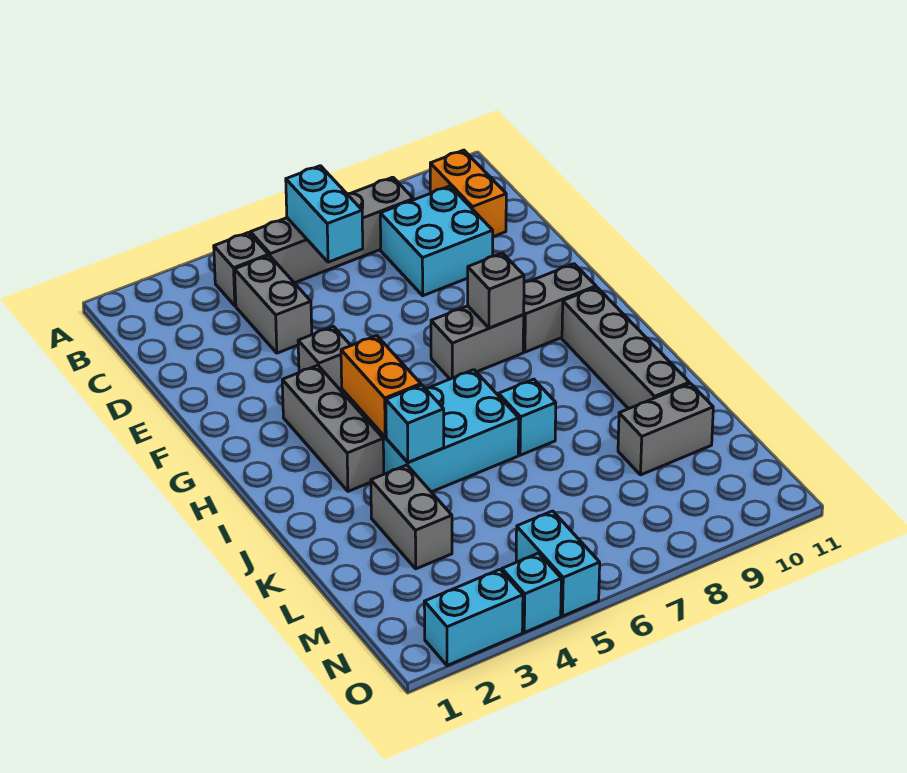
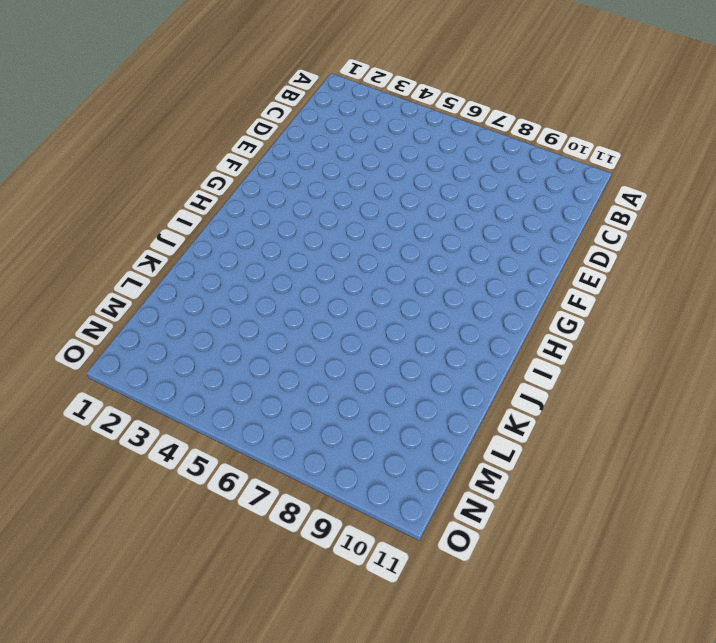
none -> grey brick B4 level 1
none -> grey brick B5:B8 level 1
none -> orange brick B10:C10 level 1

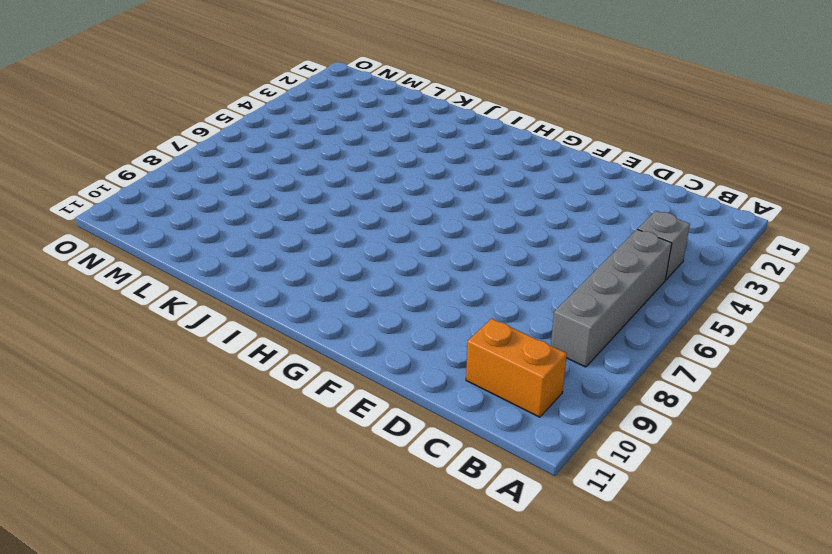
none -> grey brick C4:D4 level 1
none -> cyan brick C8:D9 level 1
none -> grey brick F4 level 1

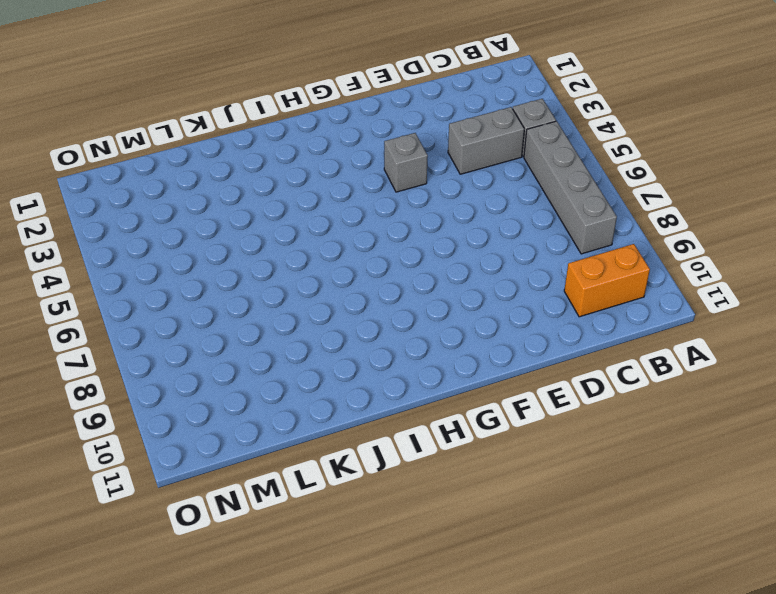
none -> cyan brick C8:D9 level 1
none -> grey brick G3:I3 level 1
none -> grey brick G7:G8 level 1

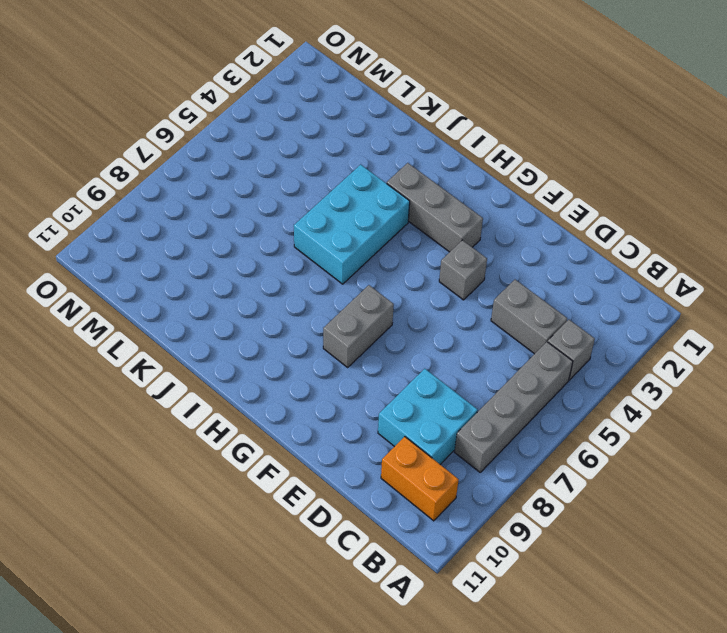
none -> grey brick G9:G10 level 1
none -> grey brick H10:K10 level 1
none -> cyan brick J7 level 1

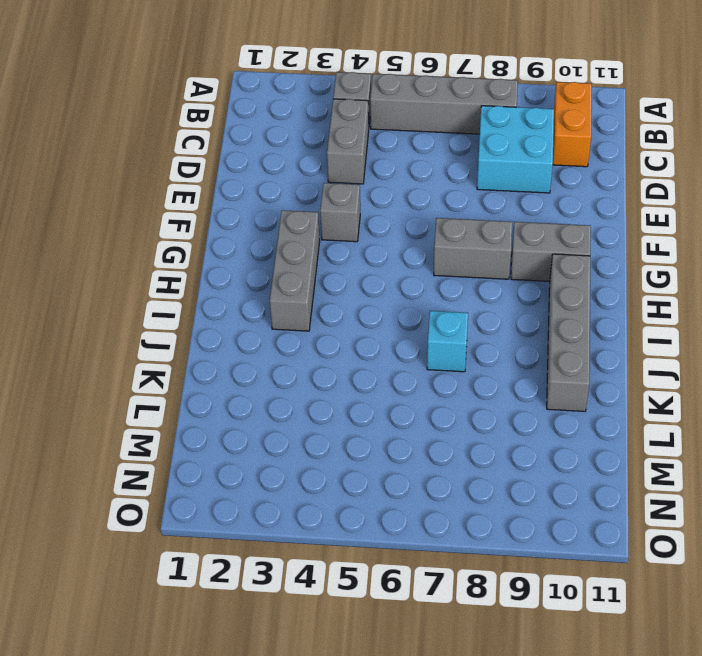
none -> cyan brick I4:J6 level 1
none -> grey brick K3:L3 level 1
none -> grey brick L9:L10 level 1

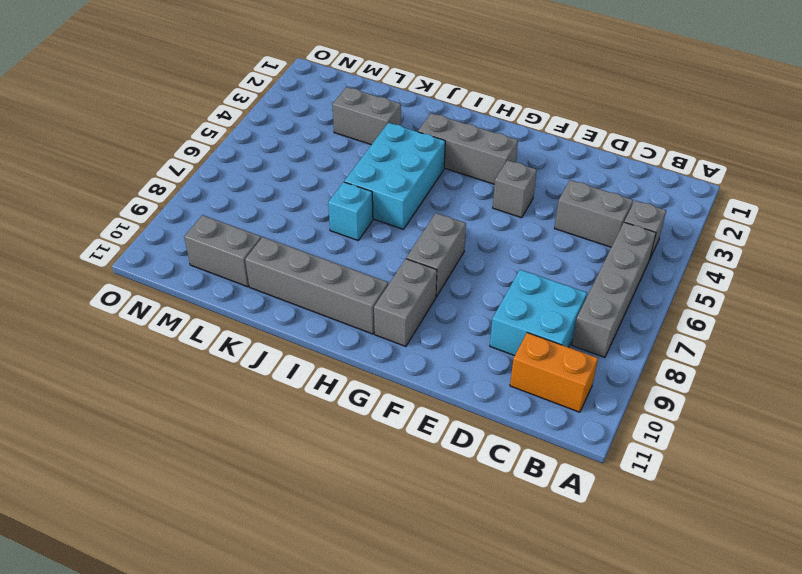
grey brick L10:M10 level 1 -> grey brick L9:L10 level 1
none -> cyan brick N5:O5 level 1
none -> cyan brick O2:O3 level 1
none -> cyan brick O4 level 1

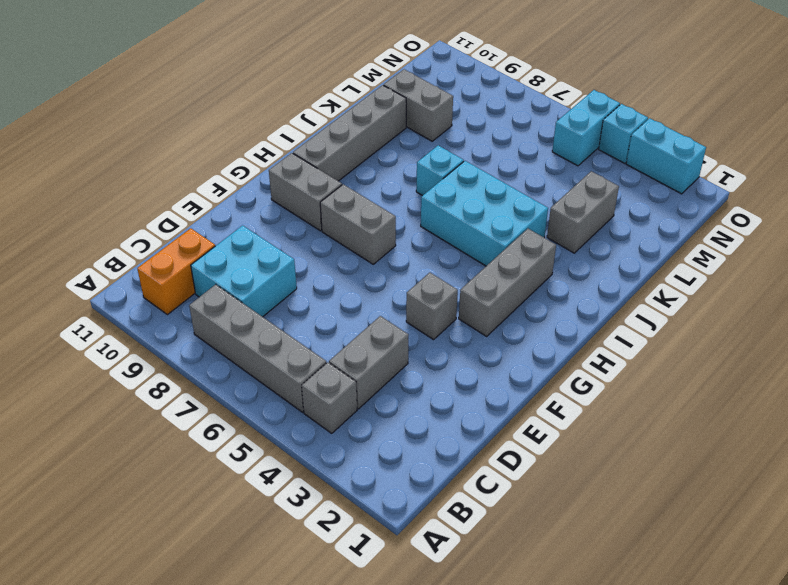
none -> cyan brick B6:C6 level 2
none -> grey brick G8 level 2
none -> orange brick H4:I4 level 2

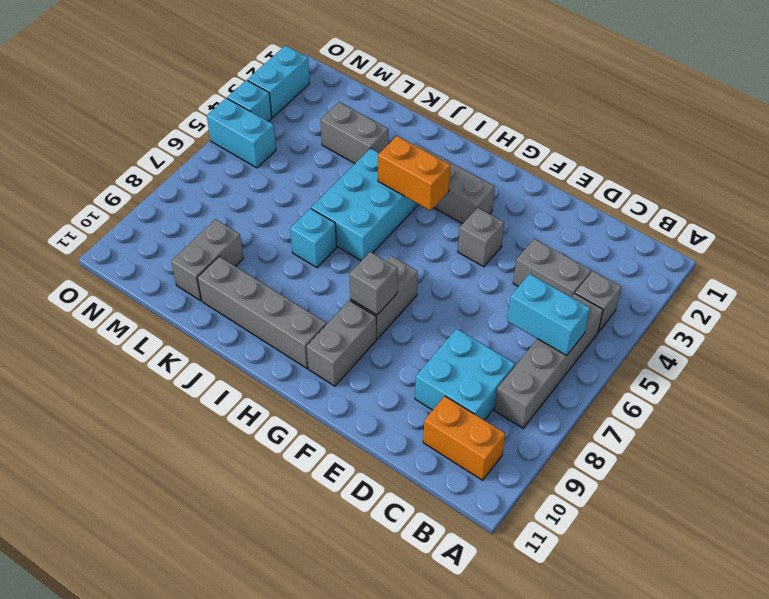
none -> cyan brick J4 level 2

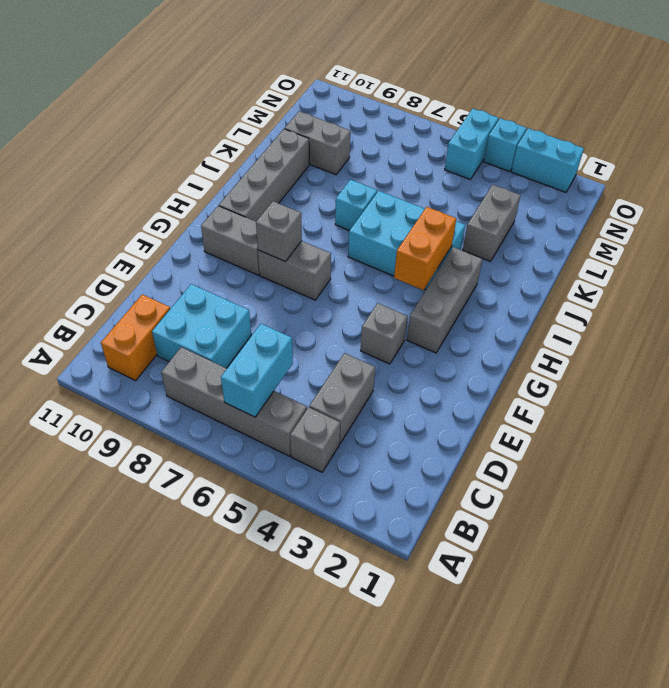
none -> cyan brick J4 level 2

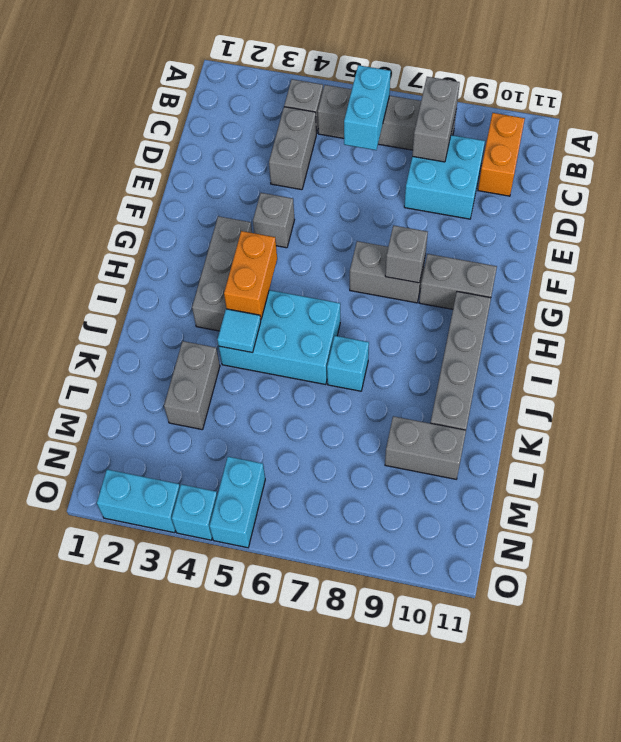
grey brick B8:C8 level 2 -> none
cyan tile J4 level 2 -> cyan brick J4 level 2

